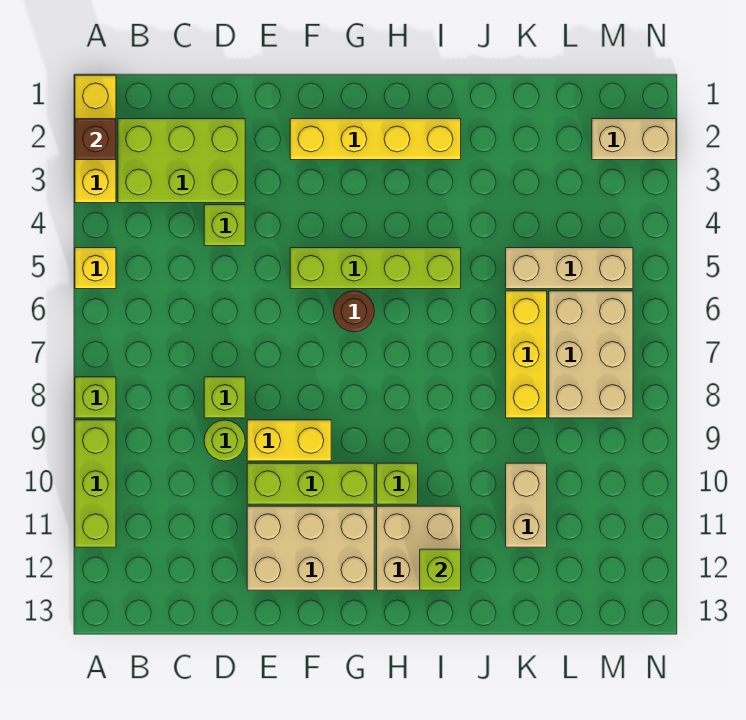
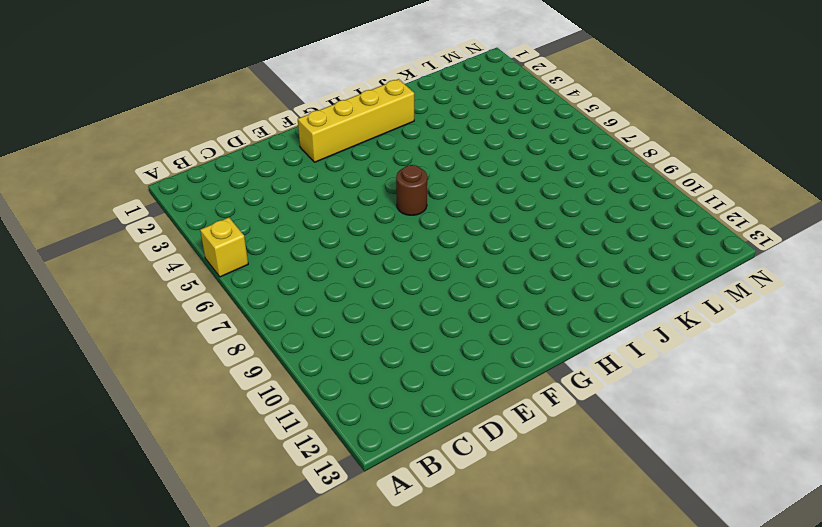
none -> yellow brick A1:A3 level 1
none -> lime brick A8 level 1
none -> lime brick A9:A11 level 1

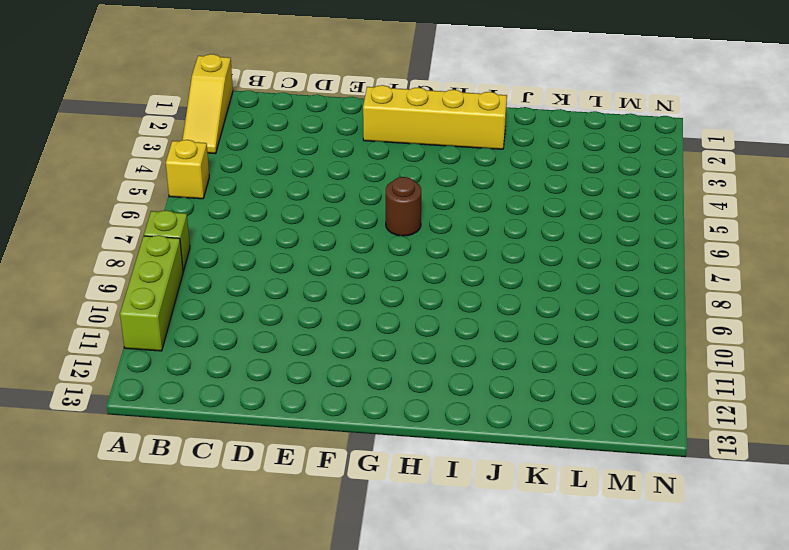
yellow slope A1:A3 level 1 top 1 -> yellow brick A1:A3 level 1
none -> lime brick B2:D3 level 1
none -> lime brick D4 level 1
none -> lime brick D8 level 1

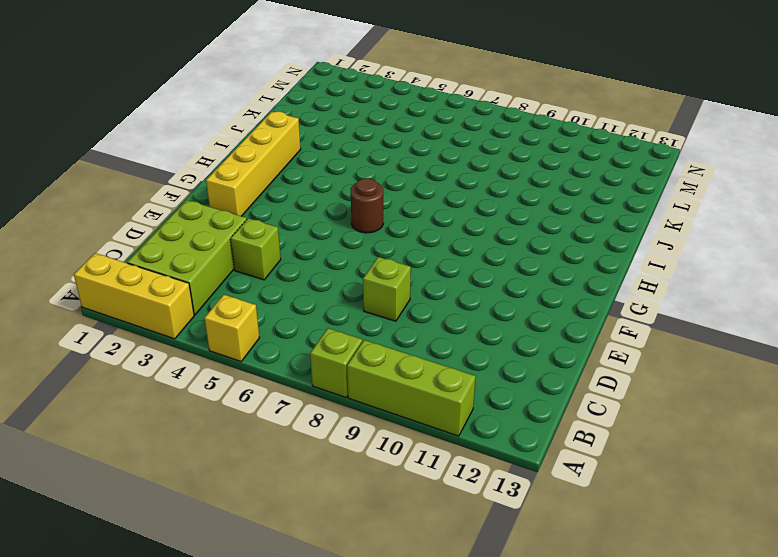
none -> lime round brick D9 level 1
none -> yellow brick E9:F9 level 1
none -> lime brick E10:G10 level 1

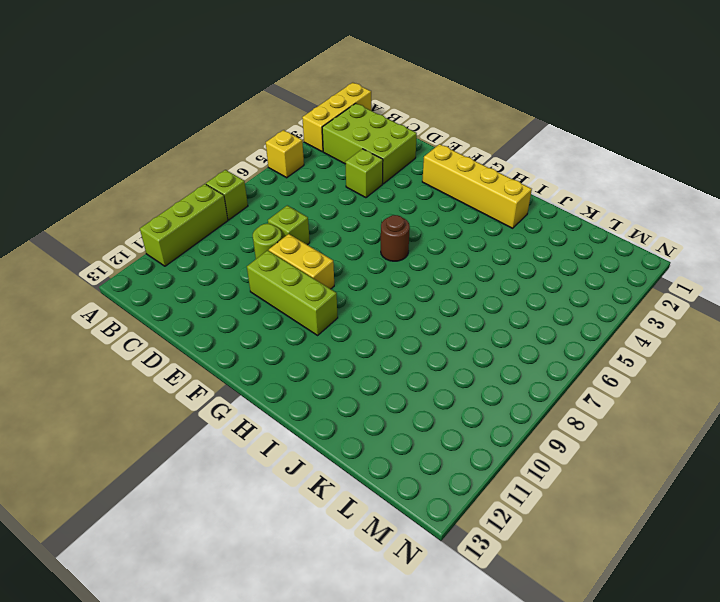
none -> tan brick E11:G12 level 1
none -> lime brick F5:I5 level 1
none -> lime brick H10 level 1

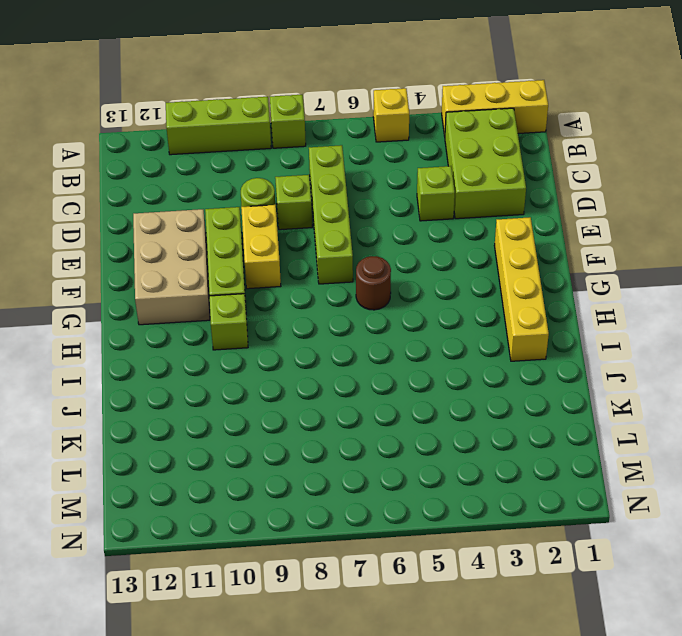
lime brick C7:F7 level 1 -> lime brick F5:I5 level 1
none -> tan brick H11:I12 level 1
none -> tan brick K5:M5 level 1
none -> yellow brick K6:K8 level 1

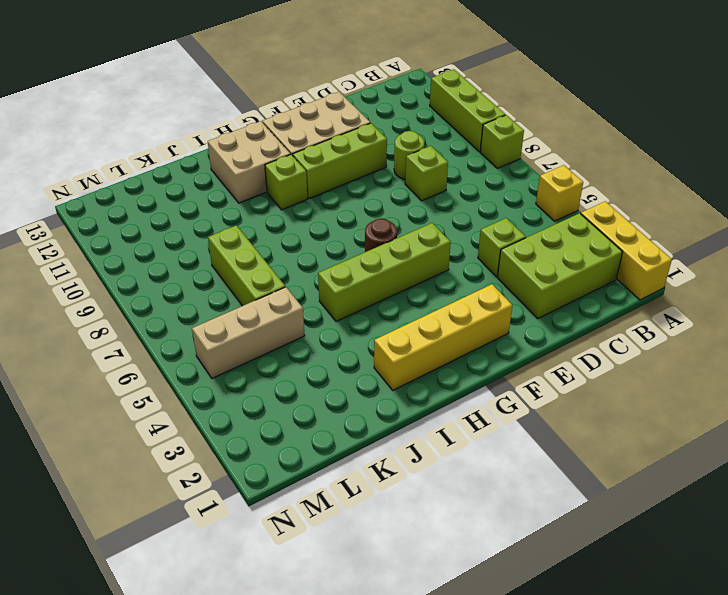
lime brick K6:K8 level 1 -> yellow brick K6:K8 level 1
none -> yellow brick E9:F9 level 1
none -> tan brick K10:K11 level 1
none -> tan brick L6:M8 level 1

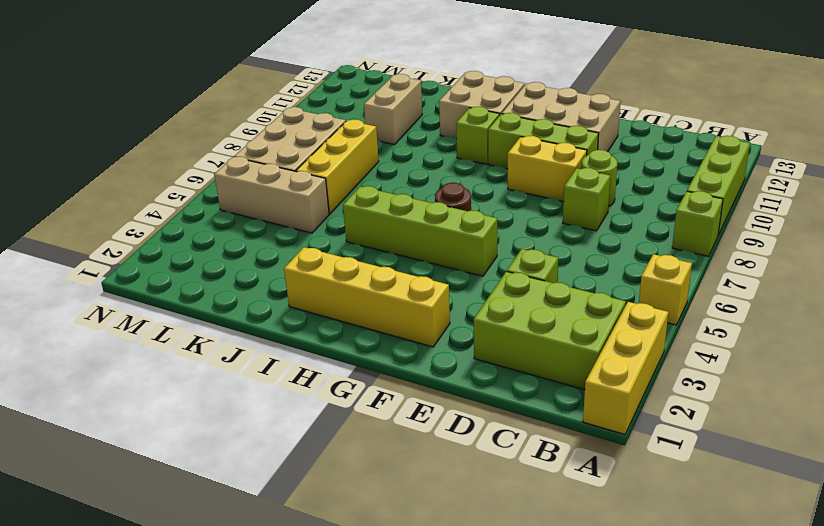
none -> tan brick M2:N2 level 1
none -> brown brick A2 level 2
none -> lime brick I12 level 2

